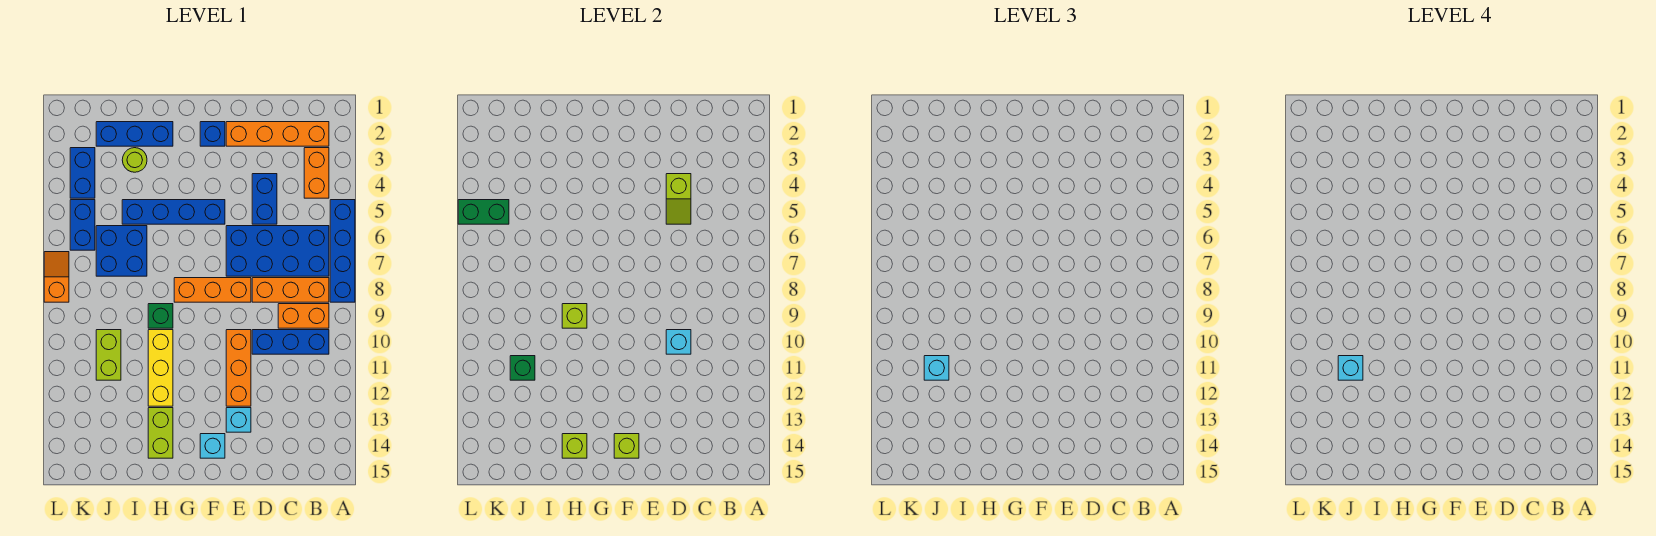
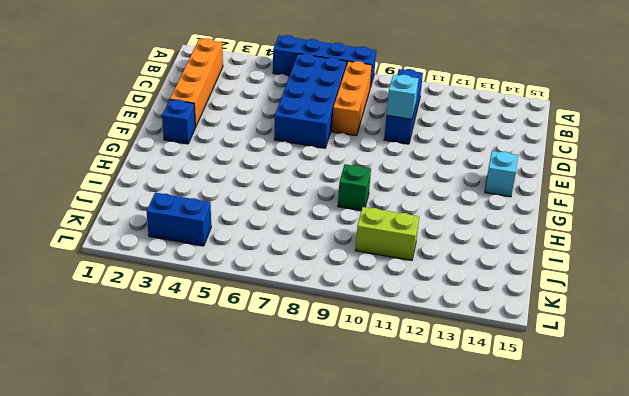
none -> orange brick B3:B4 level 1
none -> orange brick B9:C9 level 1
none -> blue brick D4:D5 level 1
none -> orange brick E8:G8 level 1

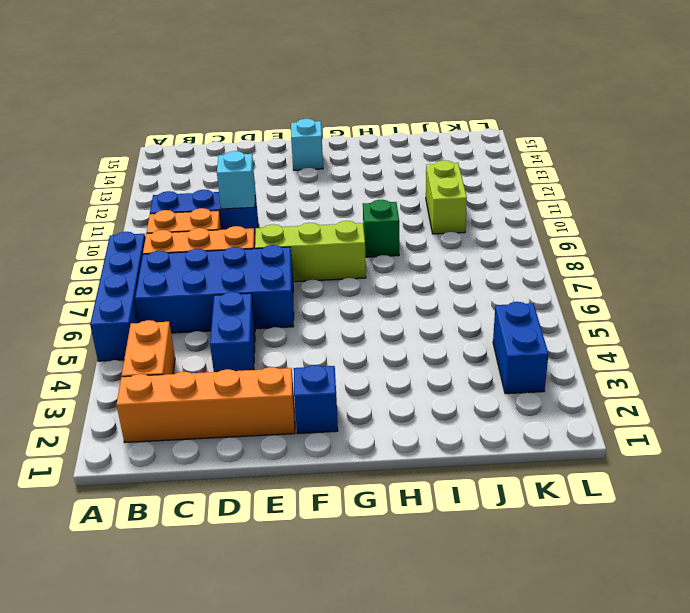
lime brick E8:G8 level 1 -> orange brick E8:G8 level 1
none -> orange brick E10:E12 level 1
none -> cyan brick E13 level 1
none -> blue brick F5:I5 level 1
none -> blue brick H2:J2 level 1

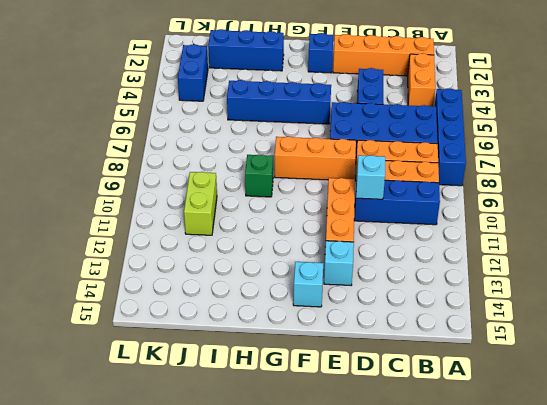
none -> yellow brick H10:H12 level 1
none -> lime brick H13:H14 level 1
none -> lime round brick I3 level 1
none -> blue brick I6:J7 level 1

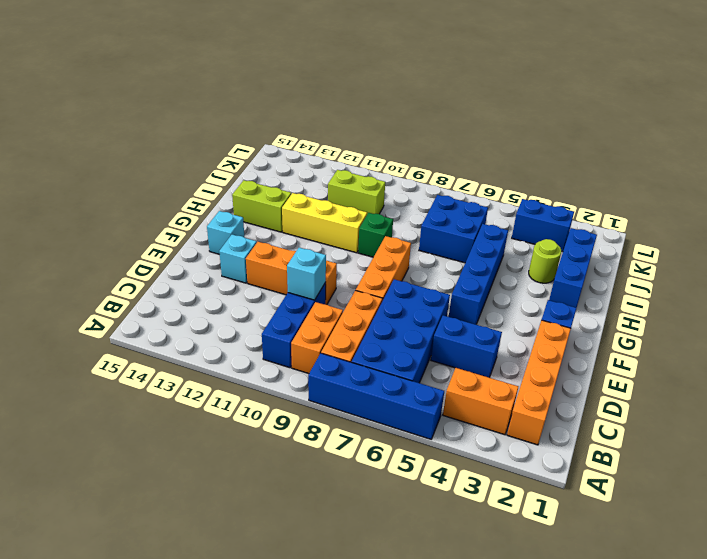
none -> blue brick K5:K6 level 1
none -> orange slope L7:L8 level 1 top 8
none -> lime slope D4:D5 level 2 top 4
none -> lime brick F14 level 2

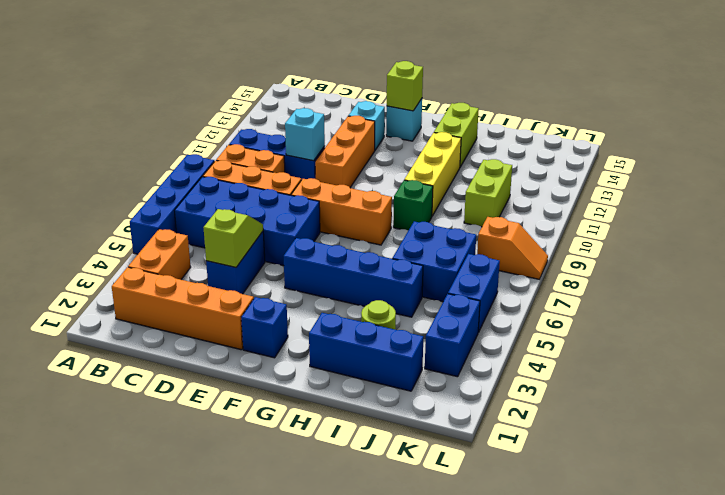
orange slope K8:L8 level 1 top K -> orange slope L7:L8 level 1 top 8
none -> lime brick H9 level 2
none -> lime brick H14 level 2
none -> green brick J11 level 2
none -> green brick K5:L5 level 2

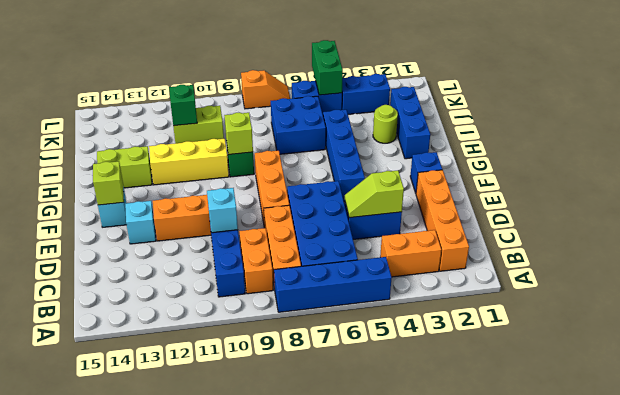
none -> lime brick H14 level 2
none -> cyan brick J11 level 3
none -> cyan brick J11 level 4

